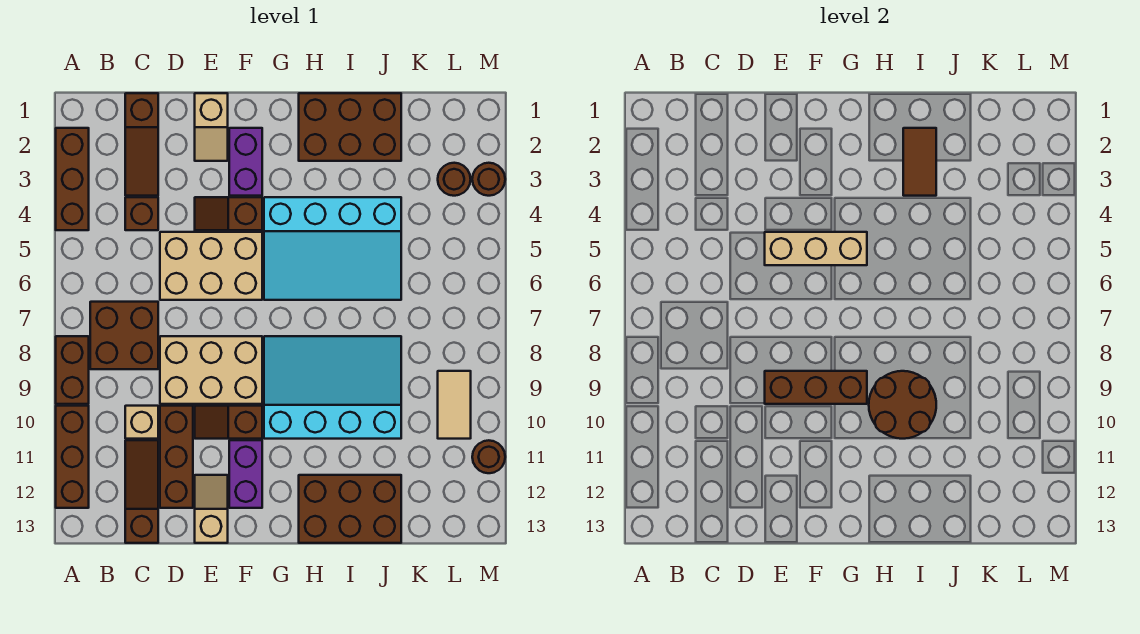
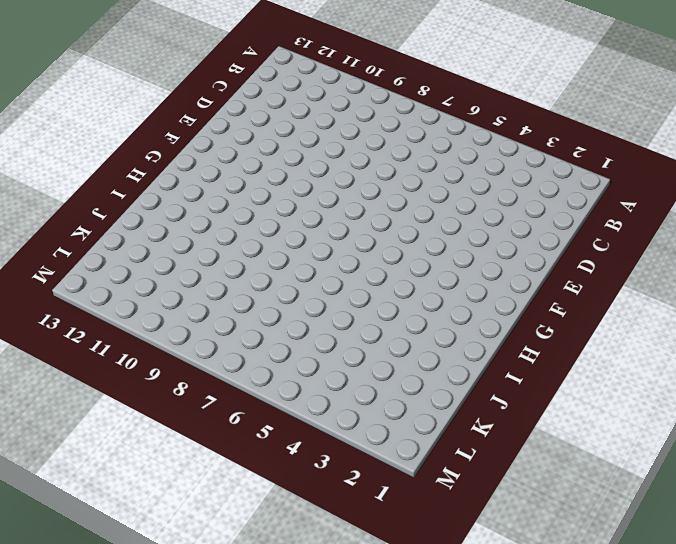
none -> brown brick A2:A4 level 1
none -> brown brick A8:A9 level 1
none -> brown brick A10:A12 level 1

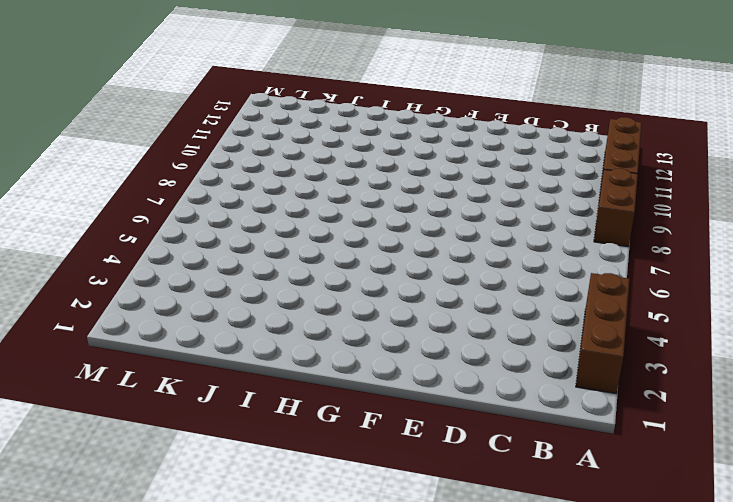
none -> brown brick B7:C8 level 1
none -> brown slope C1:C3 level 1 top 1
none -> brown brick C4 level 1

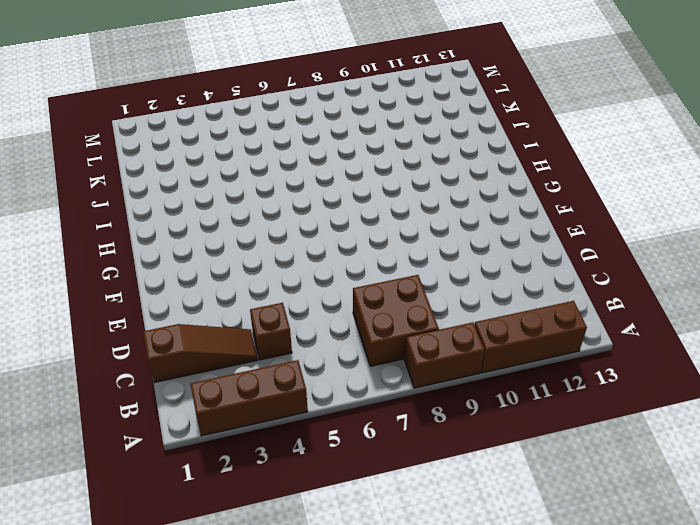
none -> tan brick C10 level 1
none -> brown slope C11:C13 level 1 top 13
none -> tan brick D5:F6 level 1

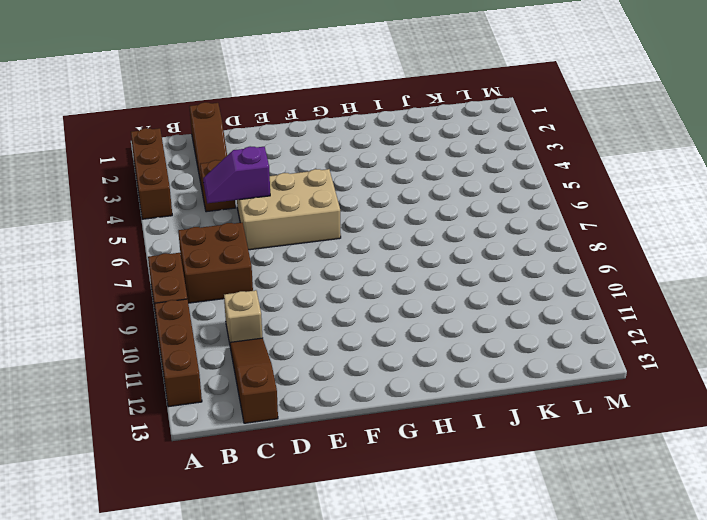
purple slope C5:D5 level 2 top D -> none
none -> tan brick D8:F9 level 1
none -> brown brick D10:D12 level 1
none -> tan slope E1:E2 level 1 top 1

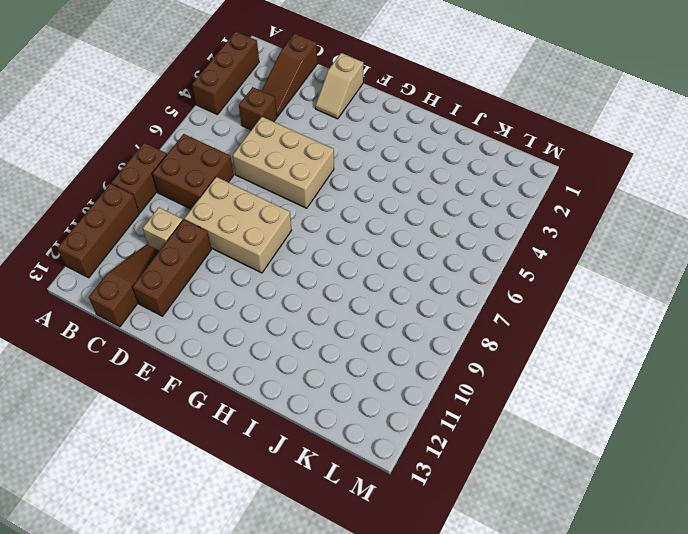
none -> brown slope E4:F4 level 1 top F
none -> brown slope E10:F10 level 1 top F
none -> tan slope E12:E13 level 1 top 13

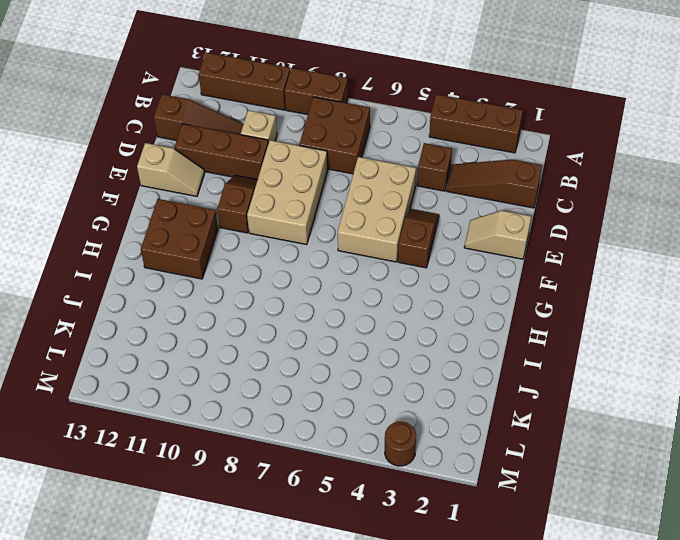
brown brick G11:H12 level 1 -> brown brick H12:J13 level 1
none -> purple brick F2:F3 level 1
none -> purple brick F11:F12 level 1
none -> cyan slope G4:J6 level 1 top 4

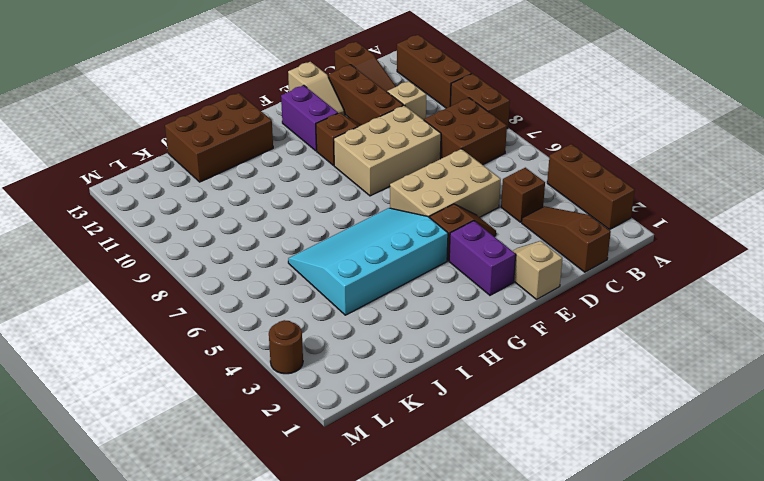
none -> cyan slope G8:J10 level 1 top 10
none -> brown brick H1:J2 level 1
none -> brown round brick L3 level 1

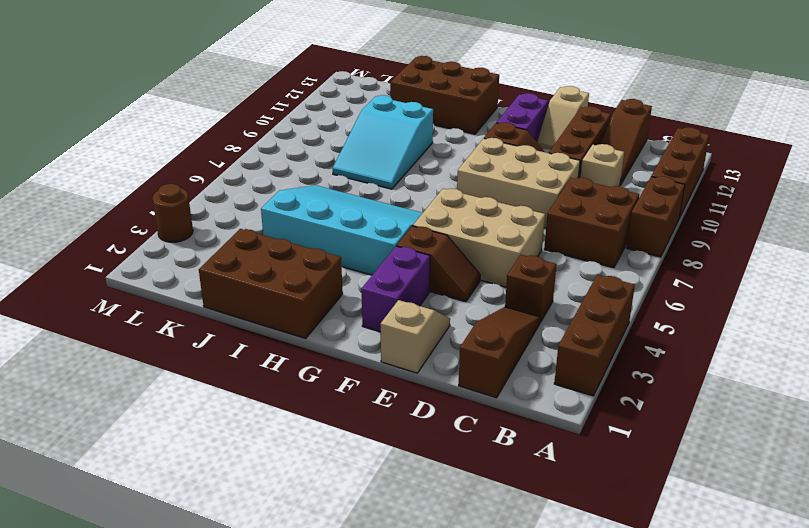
cyan slope I8:J10 level 1 top 10 -> cyan slope G8:J10 level 1 top 10
none -> brown round brick L3 level 1
none -> tan tile L9:L10 level 1
none -> brown round brick M11 level 1

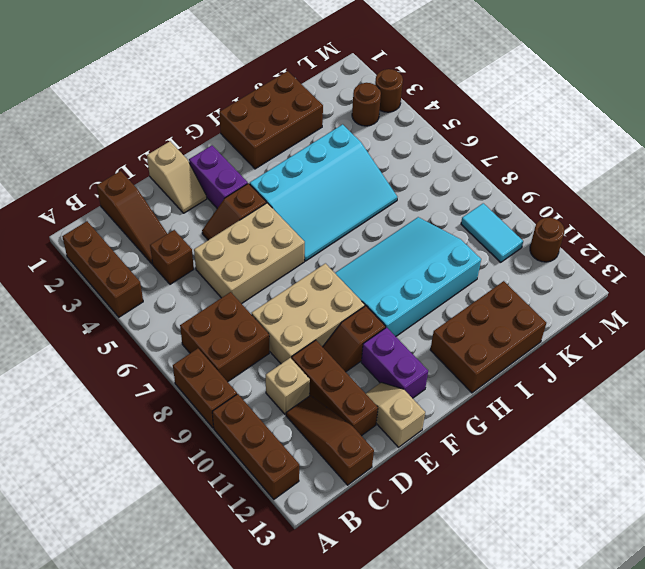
cyan tile L9:L10 level 1 -> tan tile L9:L10 level 1
none -> tan brick E5:G5 level 2
none -> brown brick E9:G9 level 2
none -> brown round brick H9:I10 level 2

